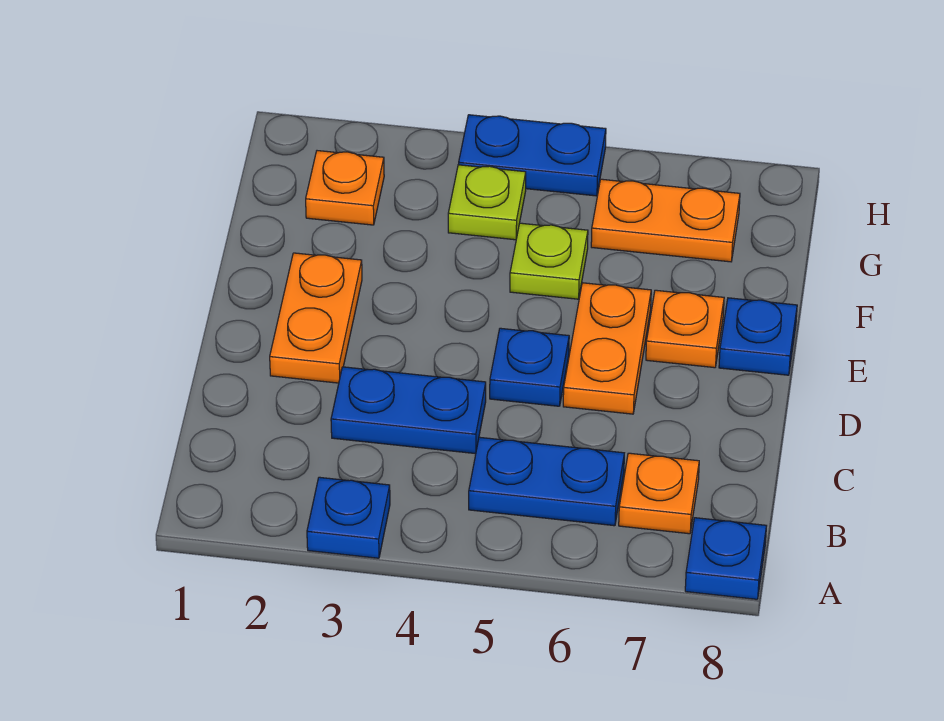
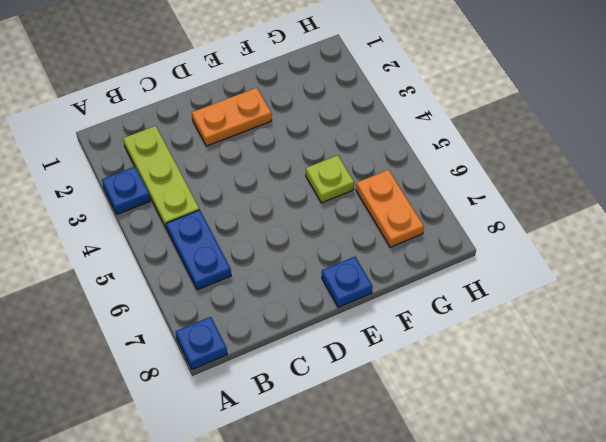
lime plate B2:B4 level 1 -> none
none -> orange plate B7 level 1
none -> blue plate C3:C4 level 1
none -> blue plate D5 level 1

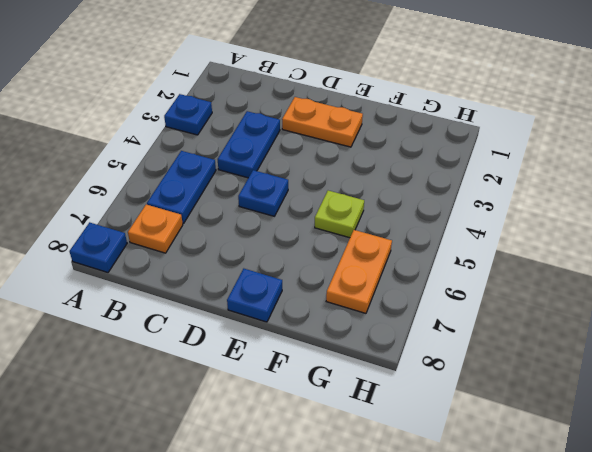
none -> orange plate D6:E6 level 1
none -> orange plate E7 level 1
none -> orange plate G2 level 1

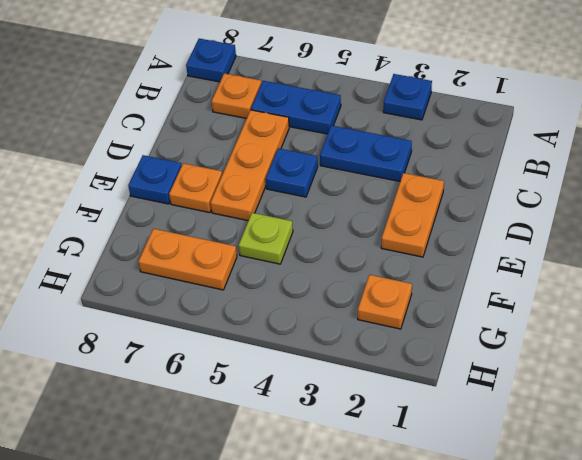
orange plate C6:E6 level 1 -> orange plate D6:E6 level 1
none -> lime plate G4 level 1
none -> blue plate H4:H5 level 1

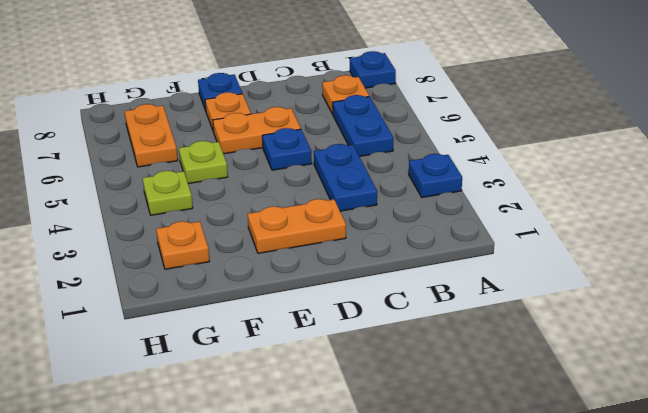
none -> blue plate H4:H5 level 1

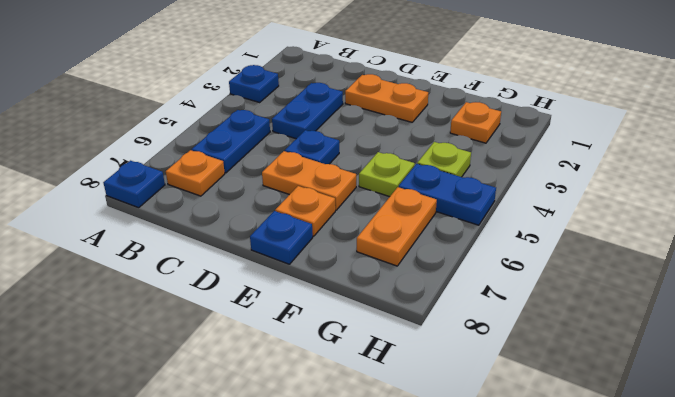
blue plate G5:H5 level 1 -> blue plate H4:H5 level 1

